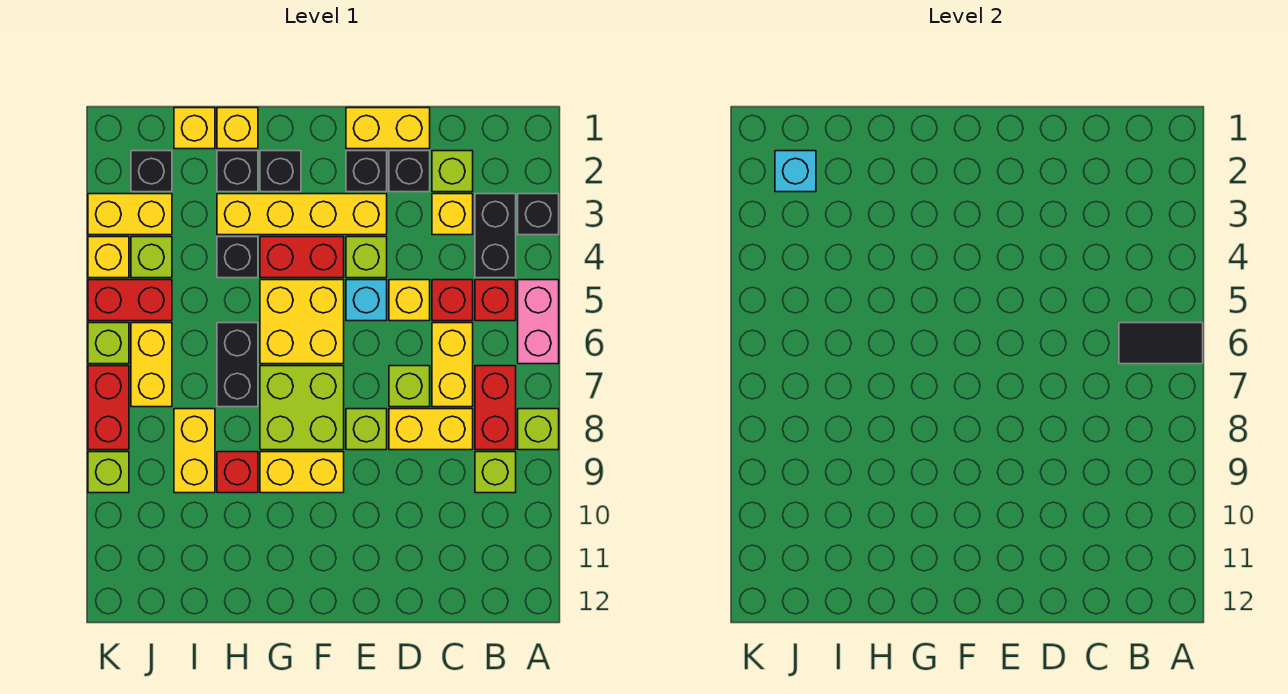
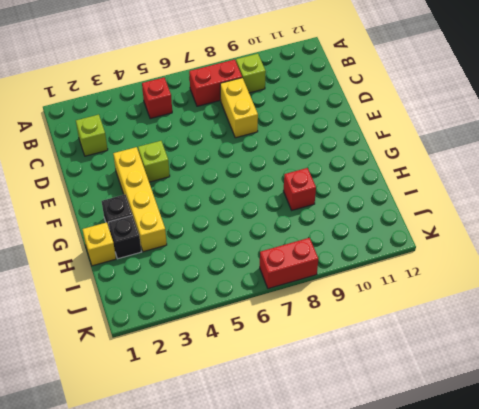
none -> black brick A3 level 1
none -> pink brick A5:A6 level 1
none -> lime brick A8 level 1
none -> black brick B3:B4 level 1

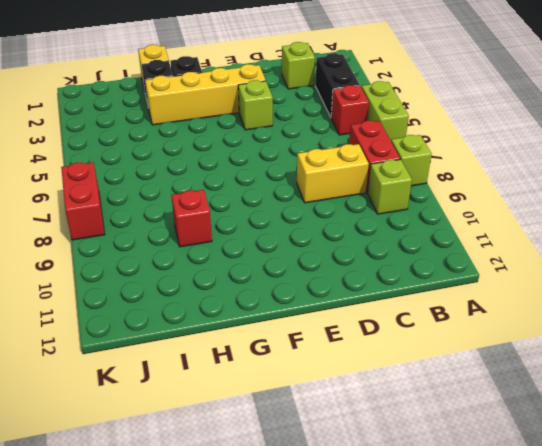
lime brick A5:A6 level 1 -> pink brick A5:A6 level 1
none -> black brick A3 level 1
none -> yellow brick C3 level 1
none -> red brick C5 level 1
none -> yellow brick C6:C7 level 1

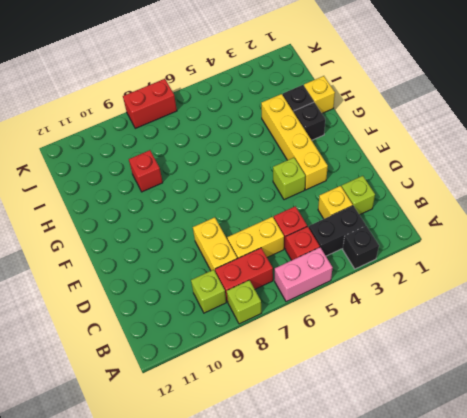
none -> yellow brick D1:E1 level 1
none -> black brick D2 level 1
none -> yellow brick D5 level 1
none -> lime brick D7 level 1

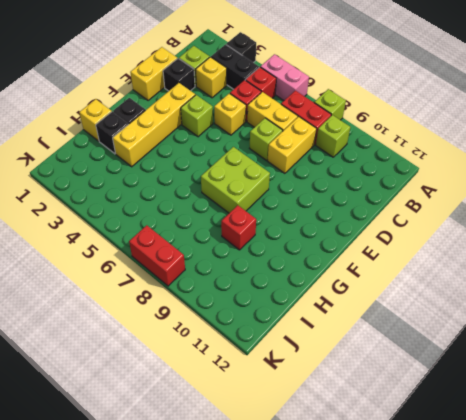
none -> black brick E2 level 1
none -> cyan brick E5 level 1
none -> lime brick E8 level 1
none -> red brick F4:G4 level 1

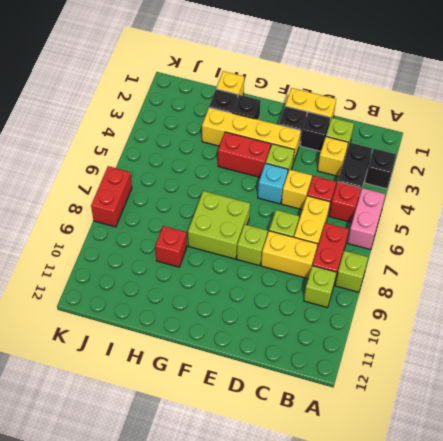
none -> yellow brick F5:G6 level 1
none -> yellow brick F9:G9 level 1
none -> black brick H4 level 1
none -> black brick H6:H7 level 1

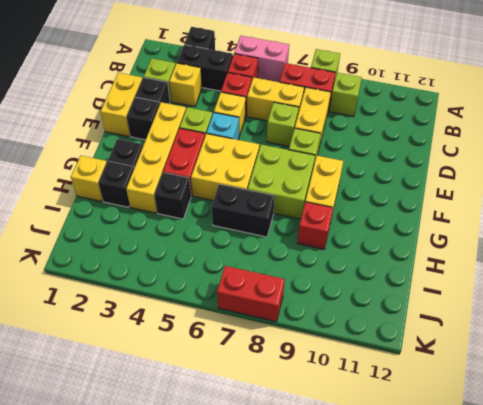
none -> yellow brick I1 level 1
none -> yellow brick I8:I9 level 1
none -> black brick J2 level 1
none -> yellow brick J3:K3 level 1

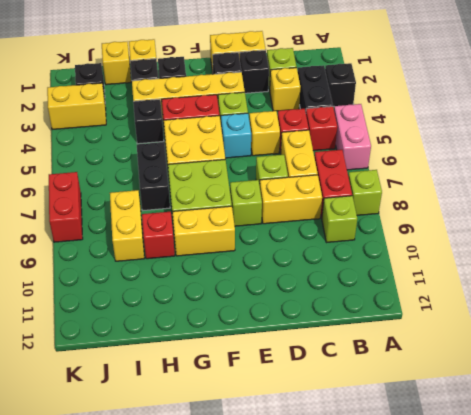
none -> lime brick J4 level 1
none -> red brick J5:K5 level 1
none -> yellow brick J6:J7 level 1
none -> yellow brick K4 level 1

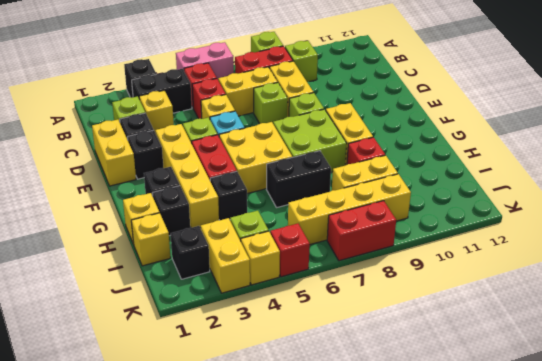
yellow brick J6:J9 level 1 -> yellow brick J6:J7 level 1
red brick K5 level 1 -> red brick J5:K5 level 1
none -> lime brick K6 level 1
none -> lime brick K9 level 1
none -> black tile A6:B6 level 2
none -> cyan brick J2 level 2

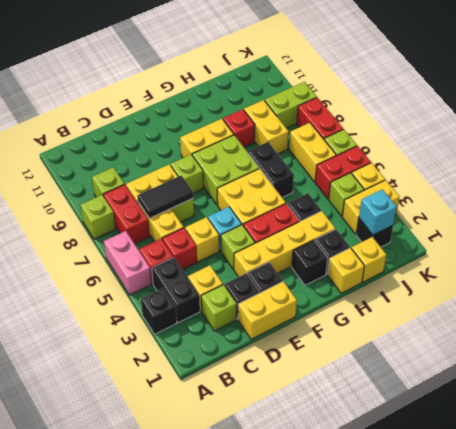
black tile C7:D7 level 2 -> black tile A6:B6 level 2
lime brick J9:K9 level 1 -> lime brick K9 level 1

